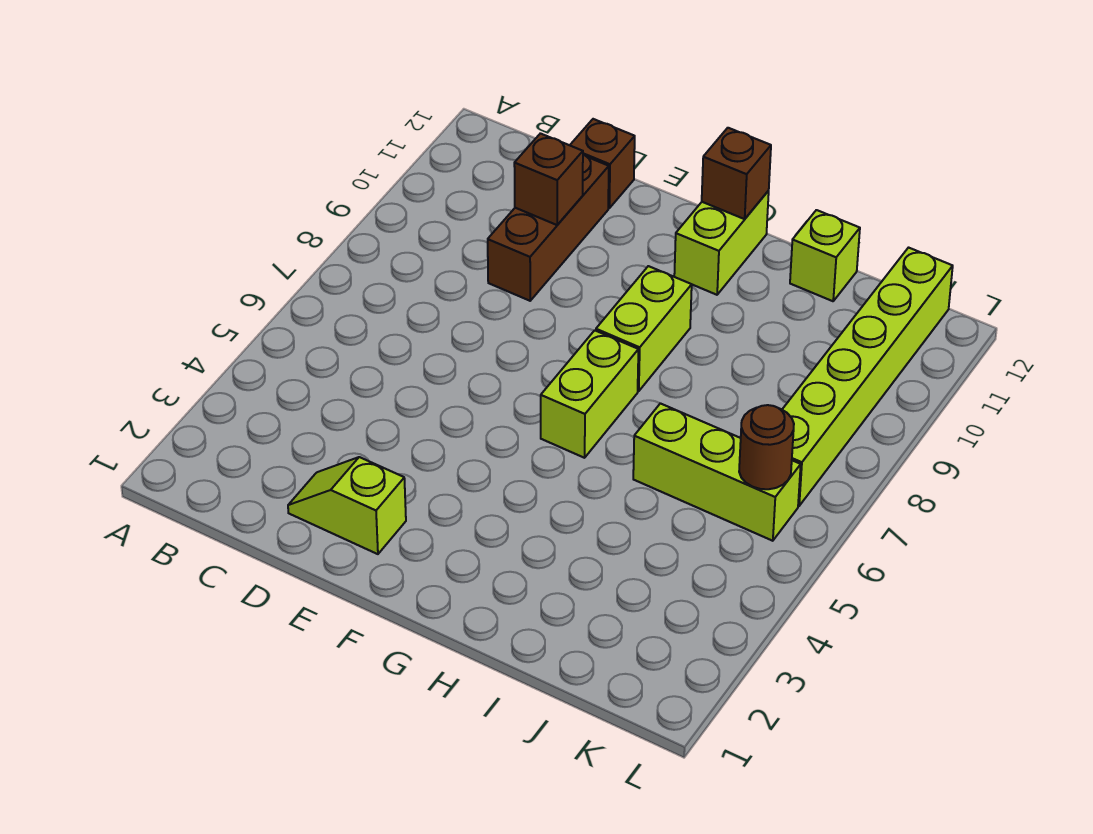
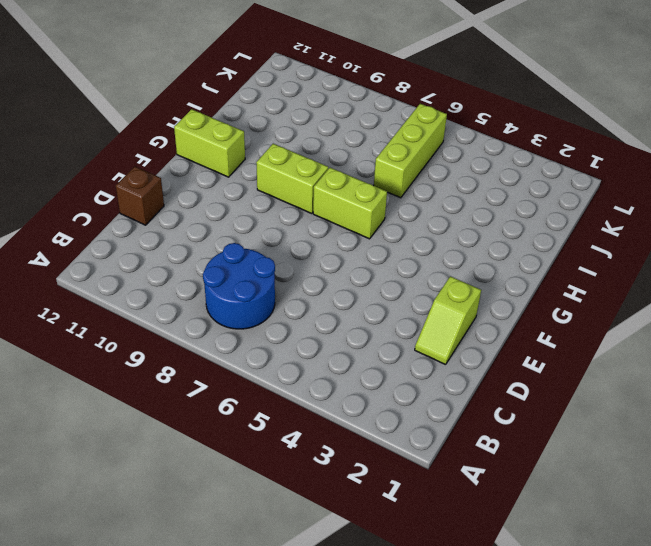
blue round brick B7:C8 level 1 -> none
none -> brown brick D9:D11 level 1
none -> lime brick I12 level 1
none -> lime brick K7:K12 level 1

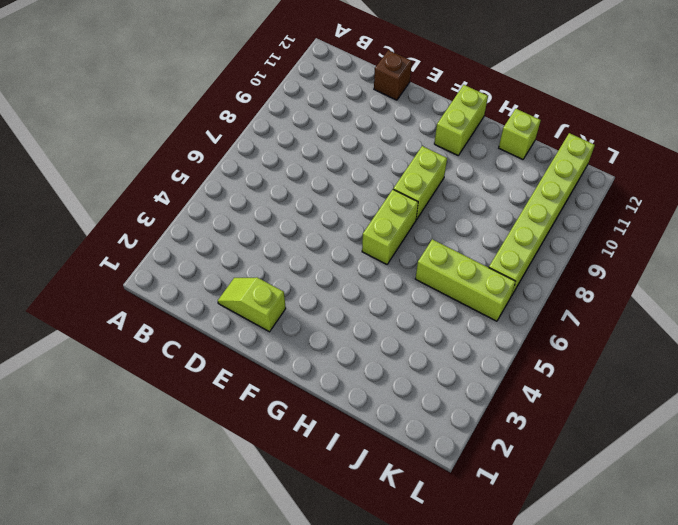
none -> brown brick D9:D11 level 1
none -> brown brick D10 level 2
none -> brown brick G12 level 2

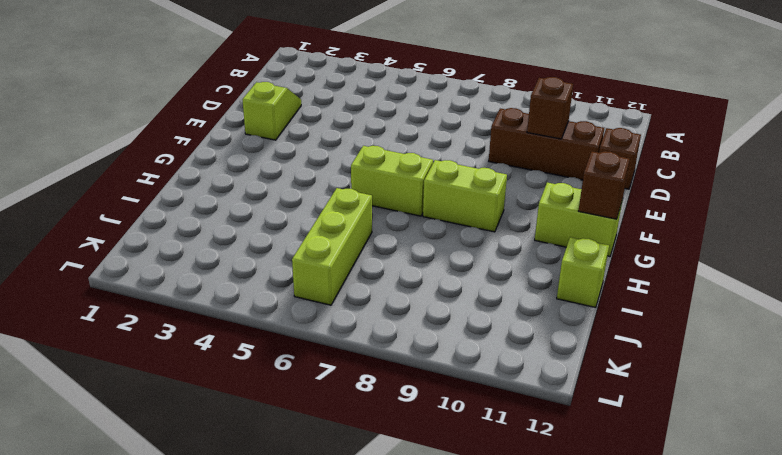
none -> lime brick K7:K12 level 1
none -> brown round brick K6 level 2

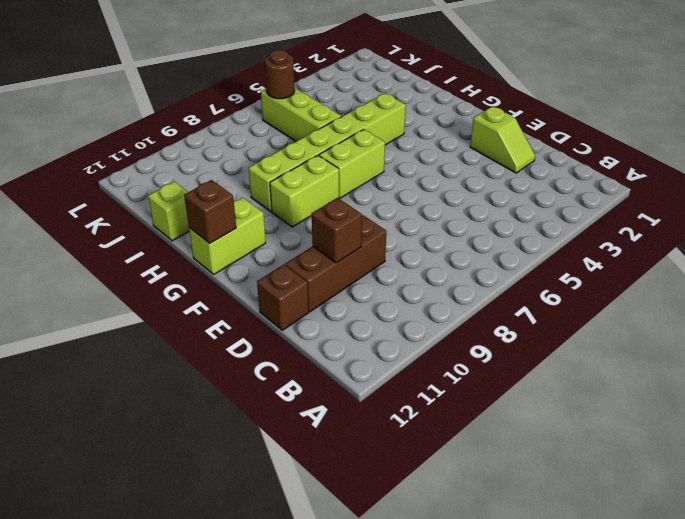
lime brick H4:H9 level 1 -> lime brick K7:K12 level 1

